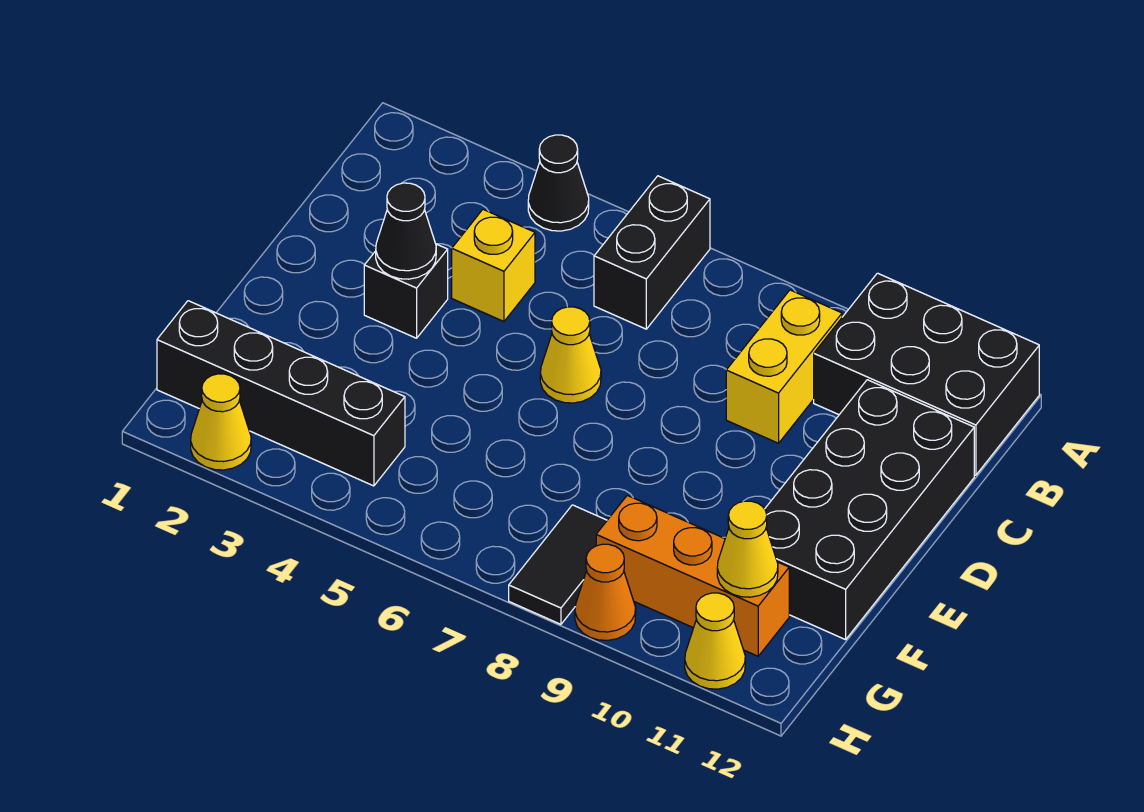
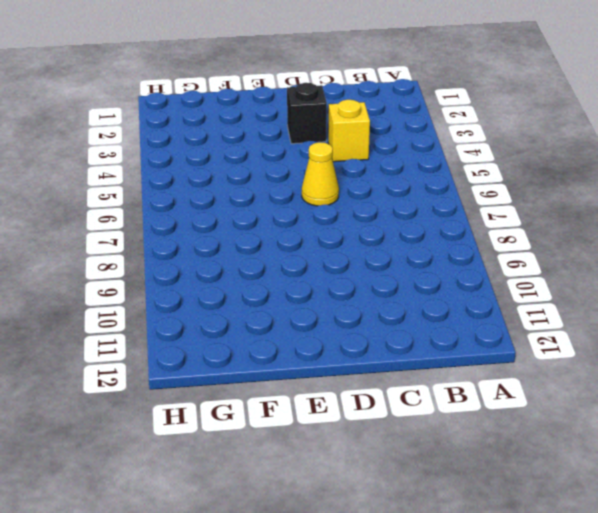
none -> black cone A4 level 1
none -> black brick A6:B6 level 1
none -> black brick A10:B12 level 1

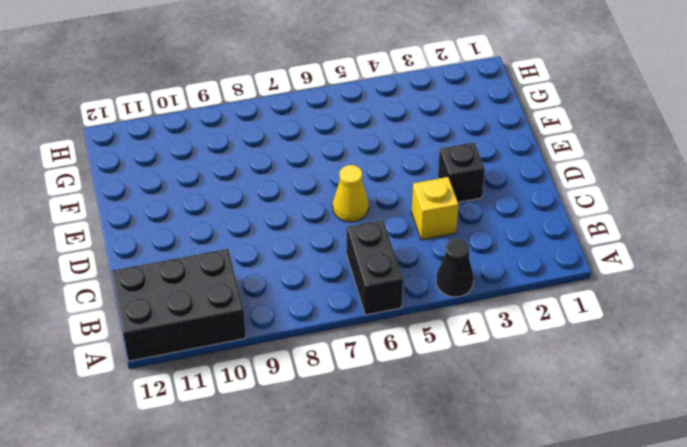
none -> yellow brick B9:C9 level 1
none -> black brick C11:F12 level 1
none -> black brick G1:G4 level 1

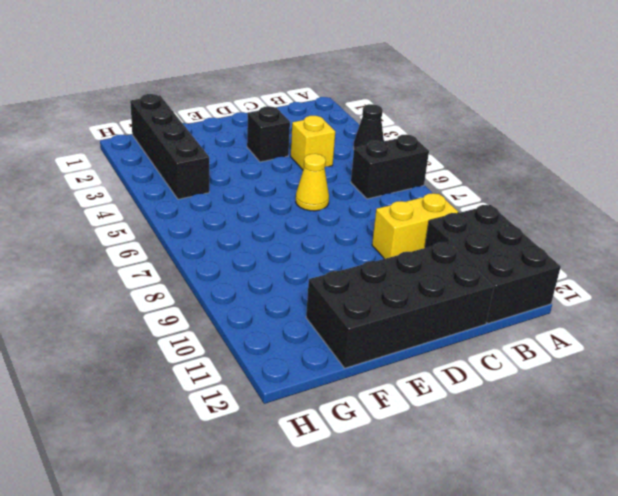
none -> black tile G8:H8 level 1
none -> orange brick G9:G11 level 1
none -> yellow cone H2 level 1

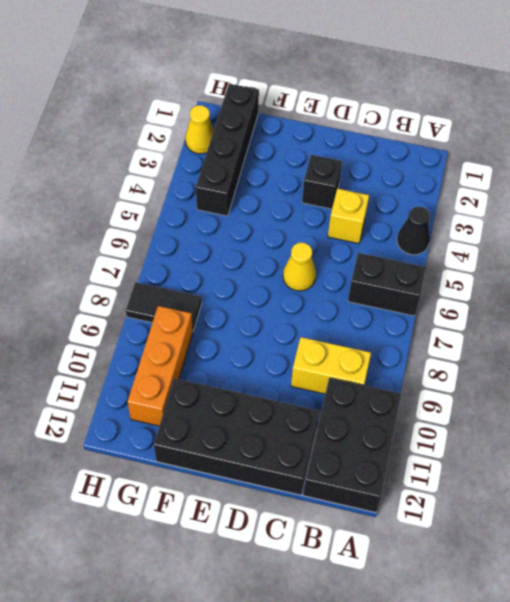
none -> orange cone H9 level 1
none -> yellow cone H11 level 1
none -> black cone D3 level 2

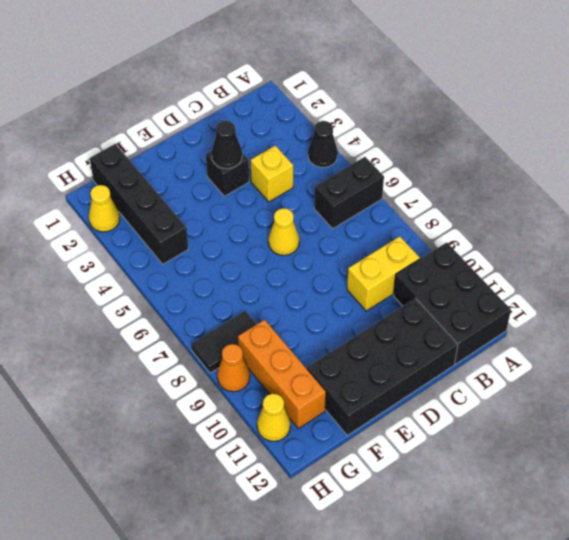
none -> yellow cone G11 level 2

